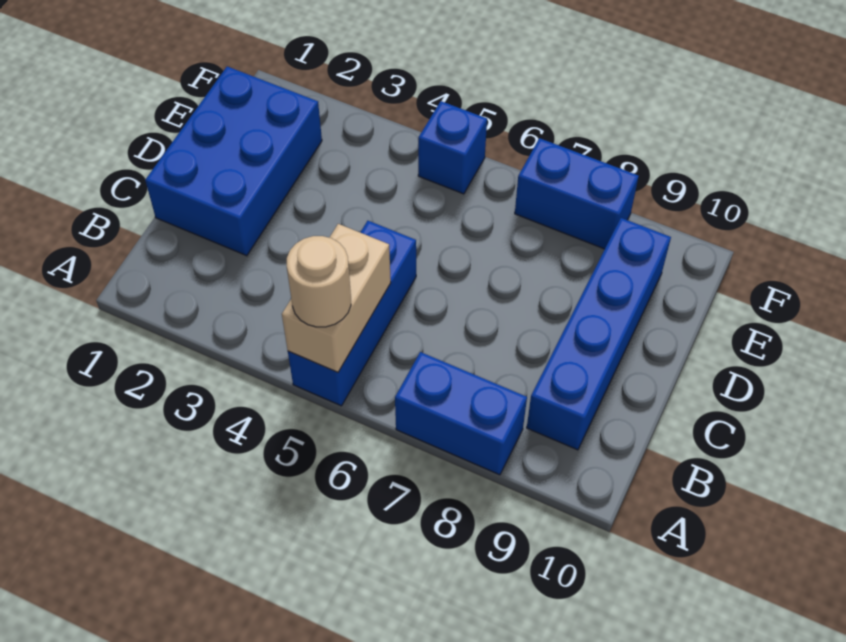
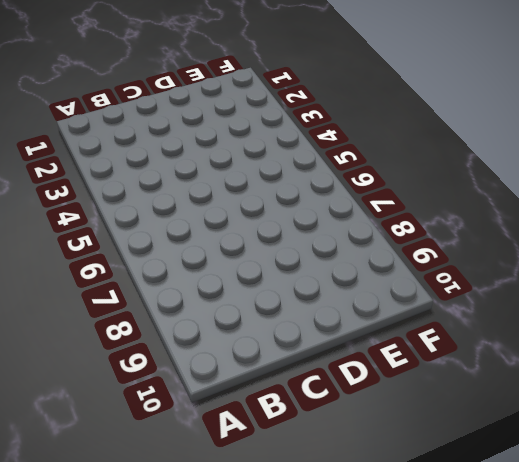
none -> blue brick A5:C5 level 1
none -> blue brick A7:A8 level 1

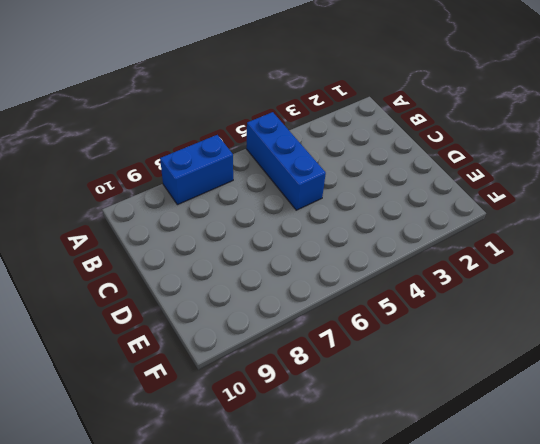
none -> blue brick B9:E9 level 1
none -> blue brick C1:E2 level 1

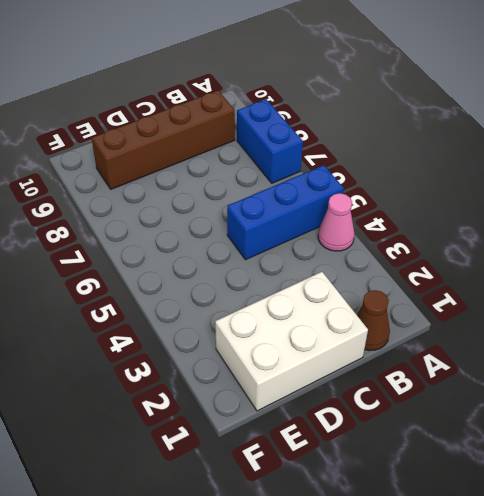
pink cone A4 level 1 -> none
brown cone B1 level 1 -> none
brown brick B9:E9 level 1 -> blue brick B9:E9 level 1
white brick C1:E2 level 1 -> blue brick C1:E2 level 1
none -> blue brick F5 level 1
none -> blue brick F7:F8 level 1

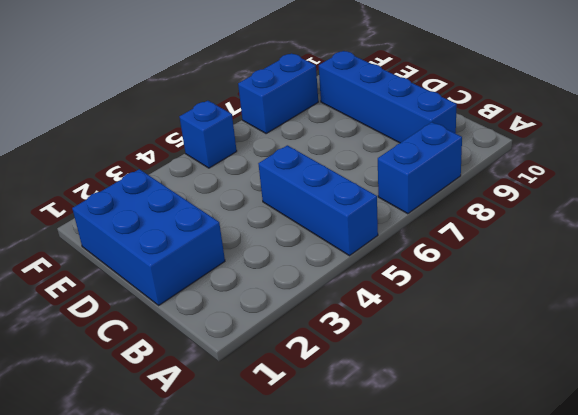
none -> tan brick A5:B5 level 2
none -> tan round brick A5 level 3

